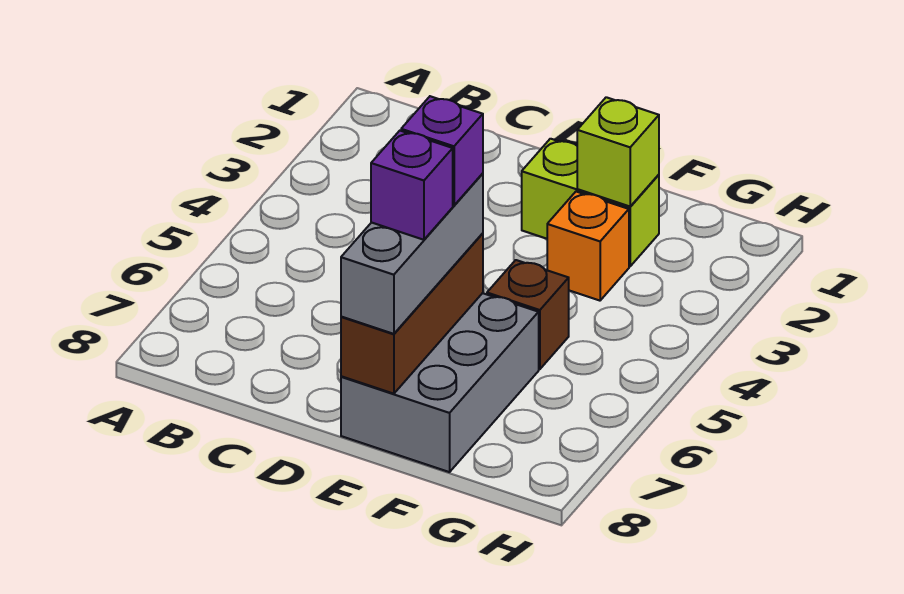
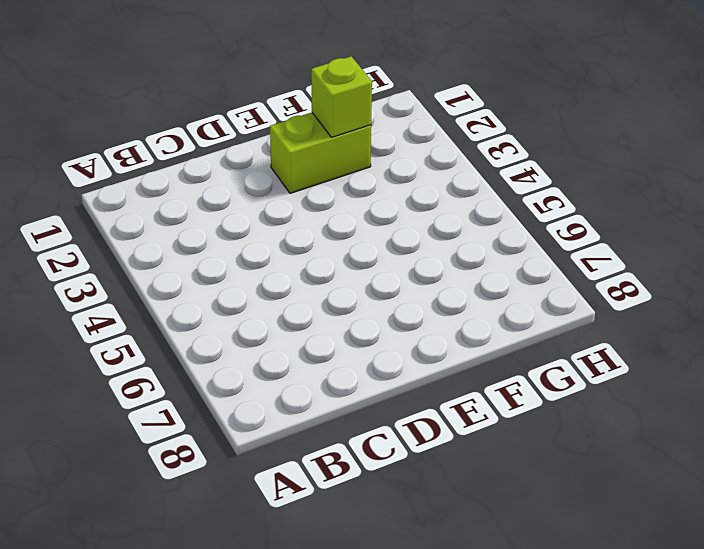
none -> grey brick E6:F8 level 1
none -> orange brick F3 level 1

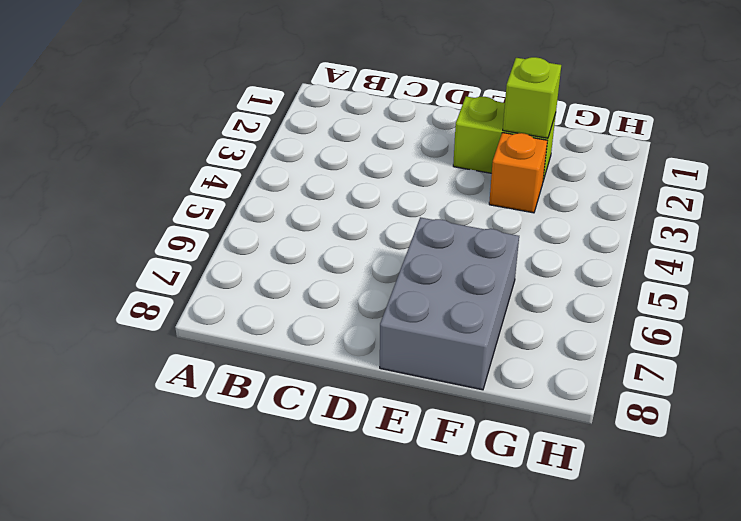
none -> brown brick F5 level 1
none -> brown brick E6:E8 level 2

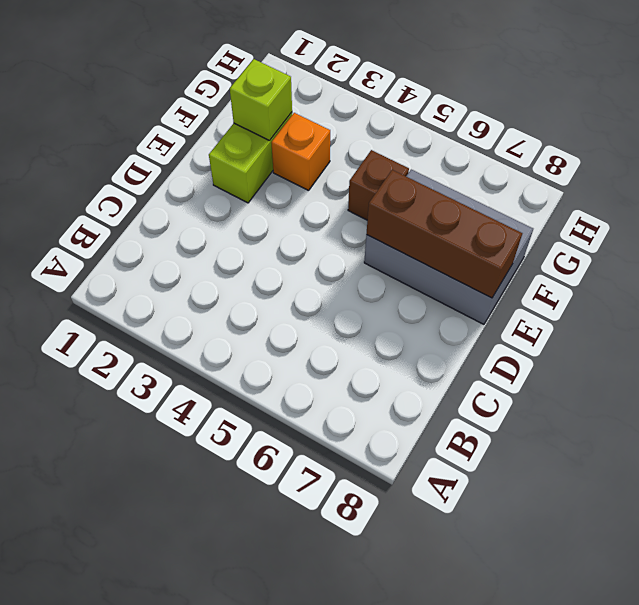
none -> grey brick E6:E8 level 3
none -> purple brick E6 level 4

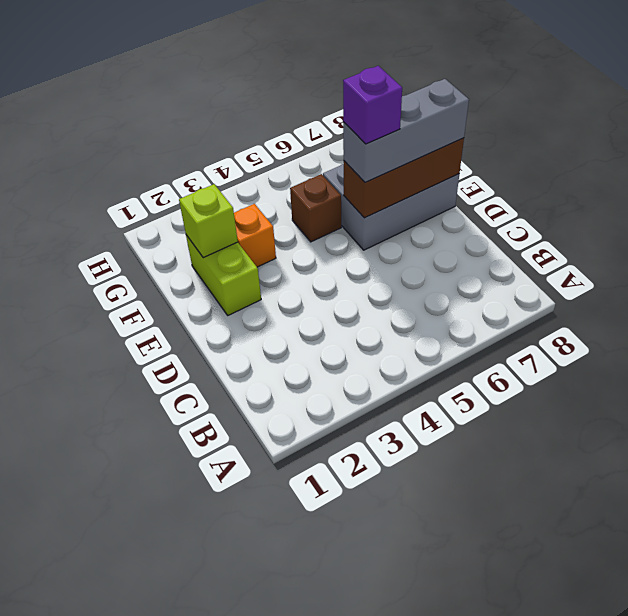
none -> purple brick E7 level 4

